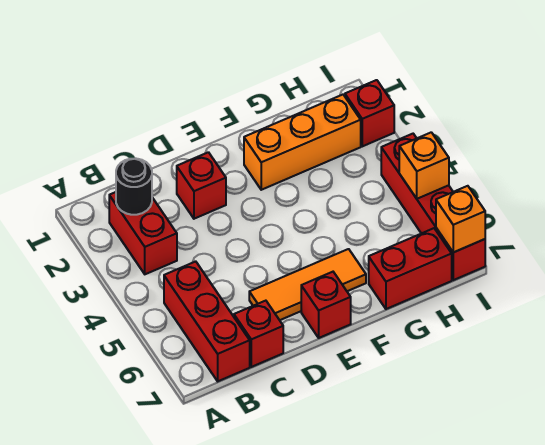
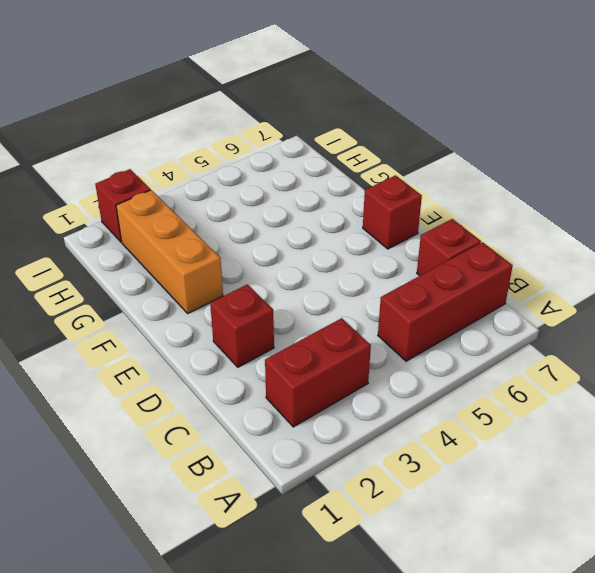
none -> orange tile D6:F6 level 1
none -> red brick G7:H7 level 1
none -> red brick I4:I7 level 1

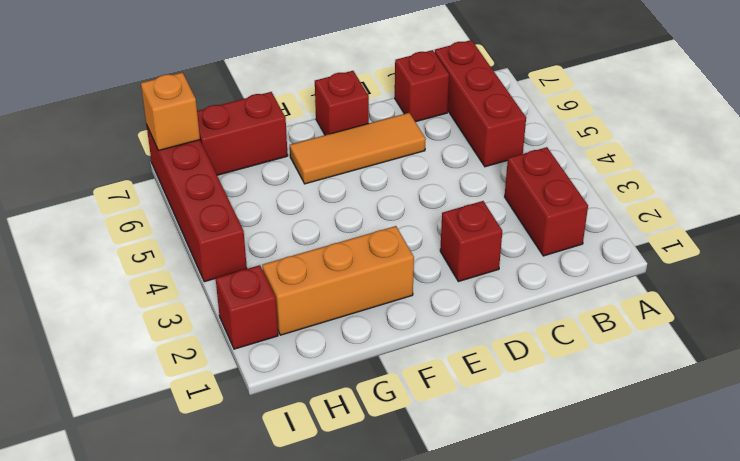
none -> black round brick B2 level 2
none -> orange brick I5 level 2

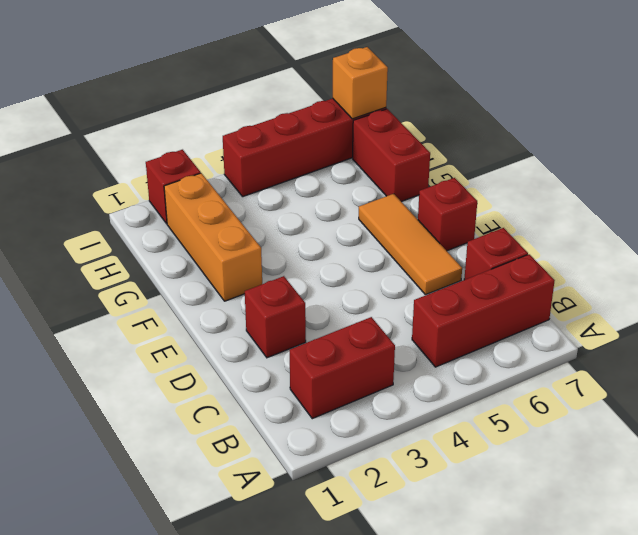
none -> black round brick B2 level 2
none -> orange brick I5 level 2

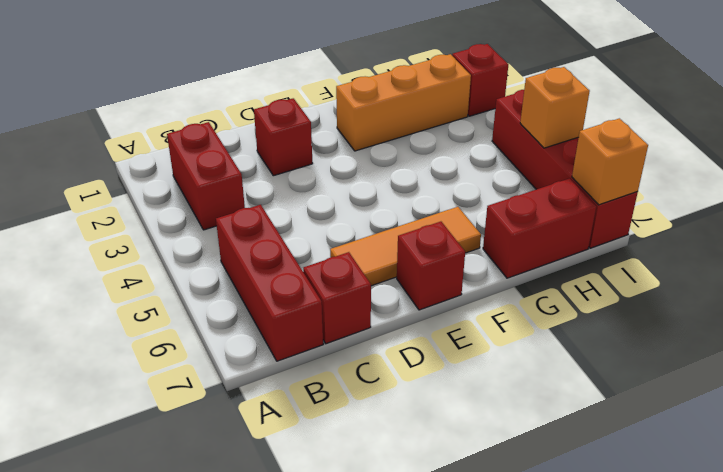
none -> black round brick B2 level 2

